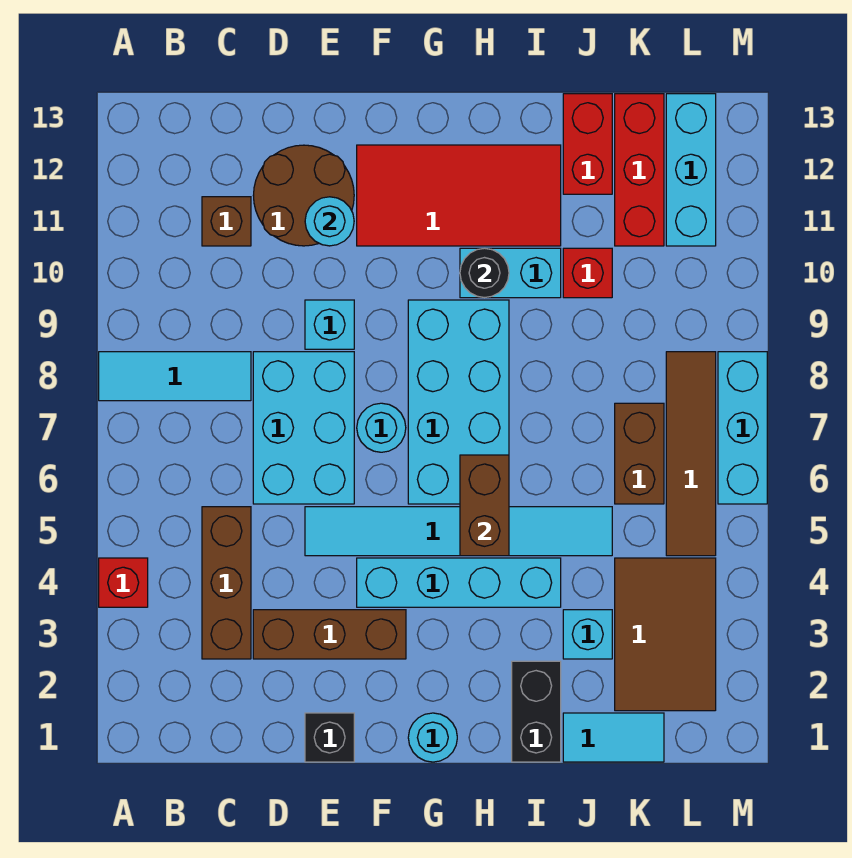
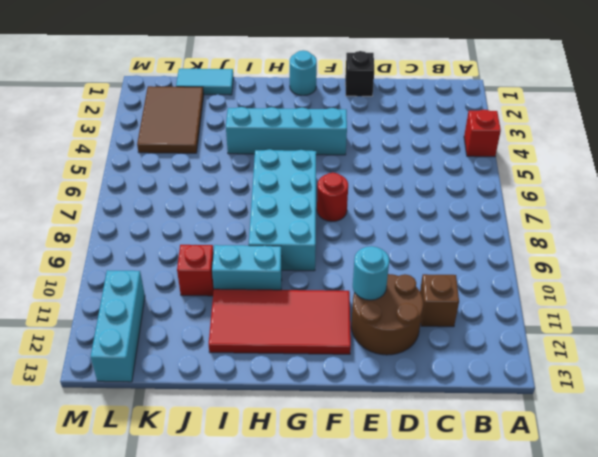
red round brick F7 level 1 -> cyan round brick F7 level 1
none -> cyan tile A8:C8 level 1
none -> brown brick C3:C5 level 1
none -> brown brick D3:F3 level 1
none -> cyan brick D6:E8 level 1

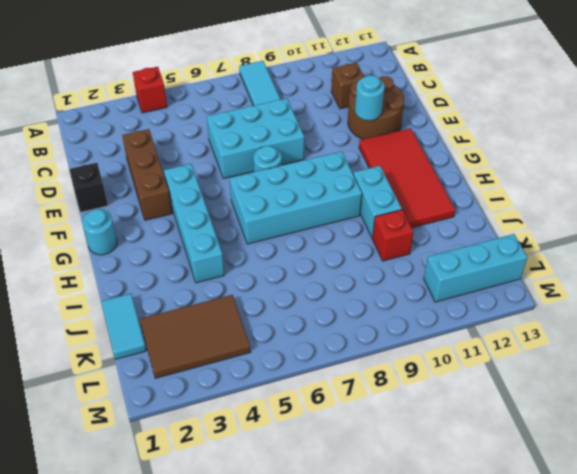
none -> brown brick C3:C5 level 1
none -> cyan tile E5:J5 level 1
none -> cyan brick E9 level 1
none -> black brick I1:I2 level 1

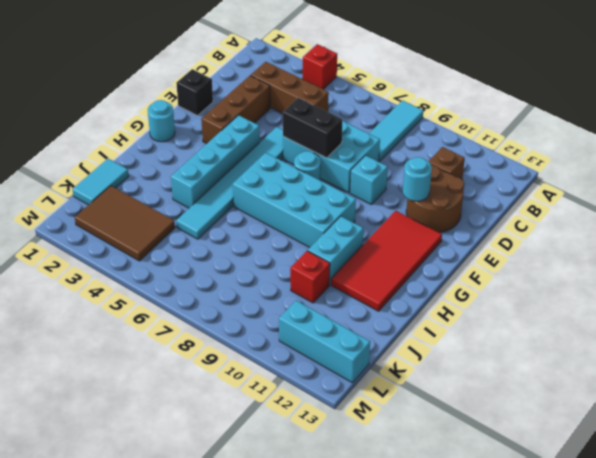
black brick E6:E7 level 2 -> black brick I1:I2 level 1
none -> cyan brick J3 level 1
none -> red brick J12:J13 level 1
none -> brown brick K6:K7 level 1
none -> red brick K11:K13 level 1

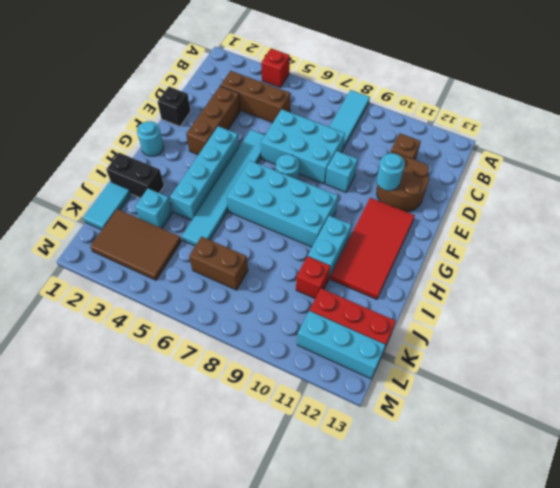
none -> red brick J12:J13 level 1
none -> brown tile L5:L8 level 1
none -> cyan brick M6:M8 level 1
none -> brown brick H5:H6 level 2

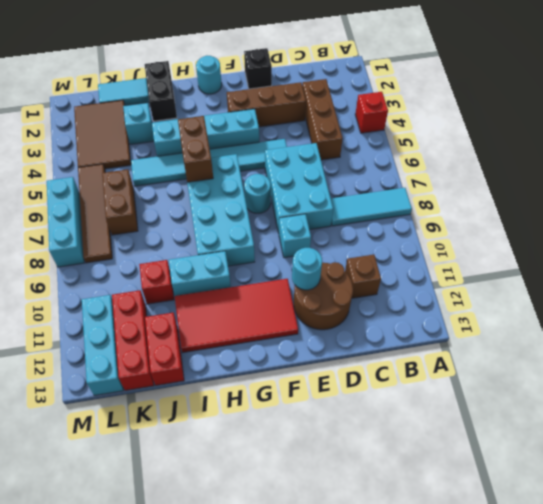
none -> black round brick H10 level 2

